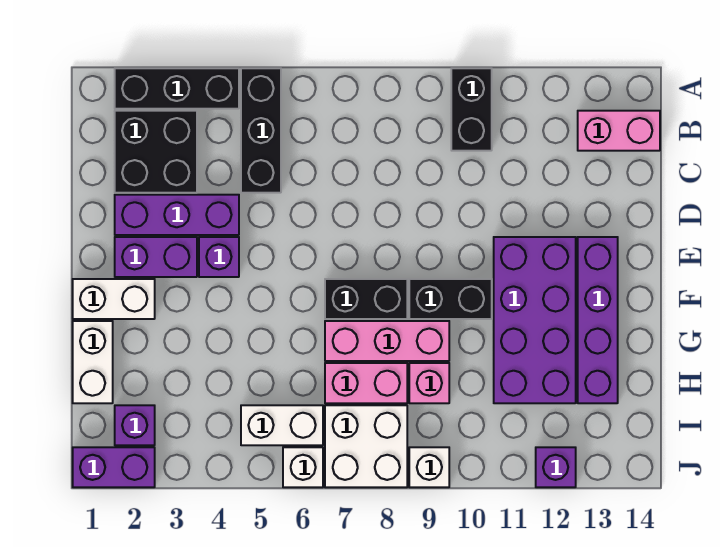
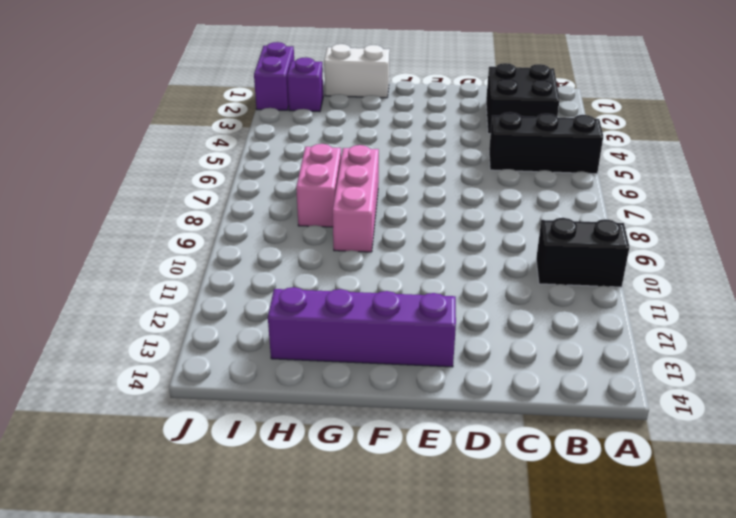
none -> black brick A2:A4 level 1
none -> pink brick B13:B14 level 1
none -> purple brick D2:D4 level 1

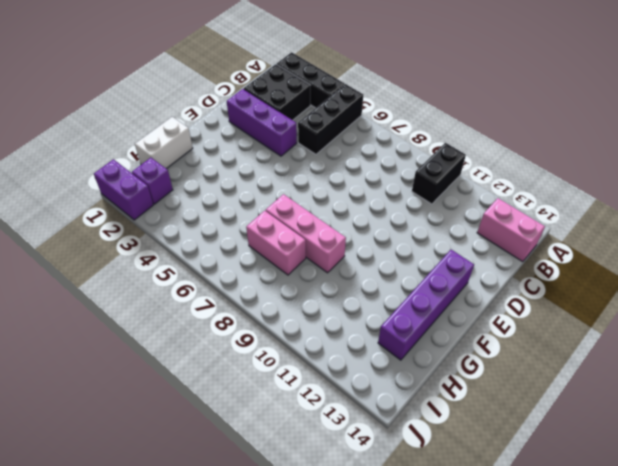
none -> purple brick E2:E3 level 1
none -> purple brick E4 level 1
none -> purple brick E11:H12 level 1

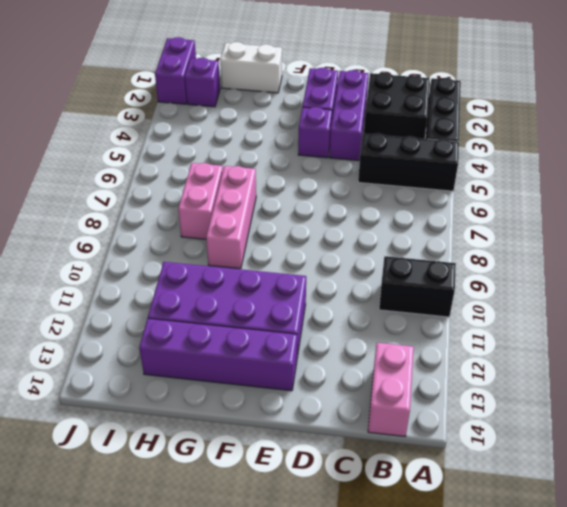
none -> white brick F1:F2 level 1
none -> black brick F7:F8 level 1
none -> black brick F9:F10 level 1

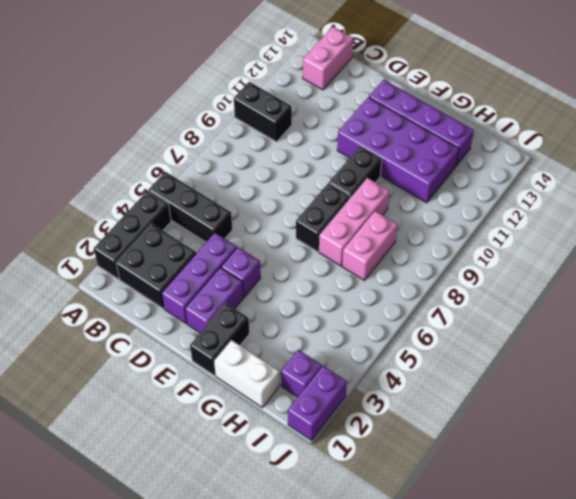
black brick F1:F2 level 1 -> white brick F1:F2 level 1
none -> pink brick H9 level 1
none -> white brick I5:I6 level 1
none -> white brick I7:J8 level 1

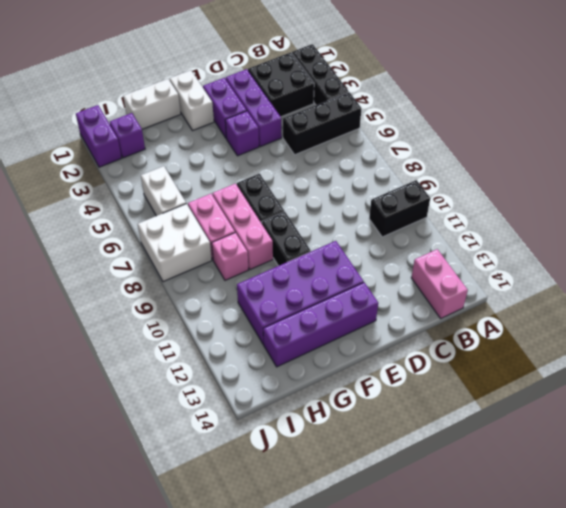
none -> white brick J6 level 1
none -> white brick J9 level 1
none -> purple brick J12 level 1

